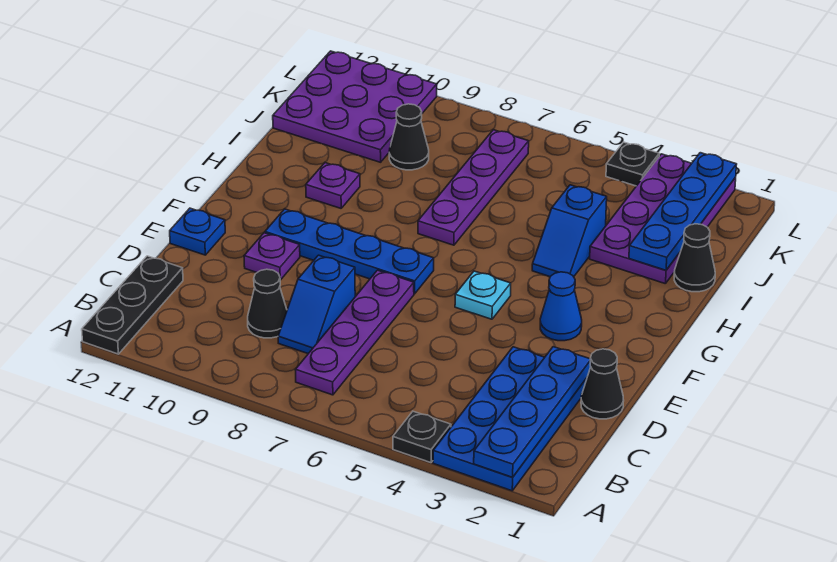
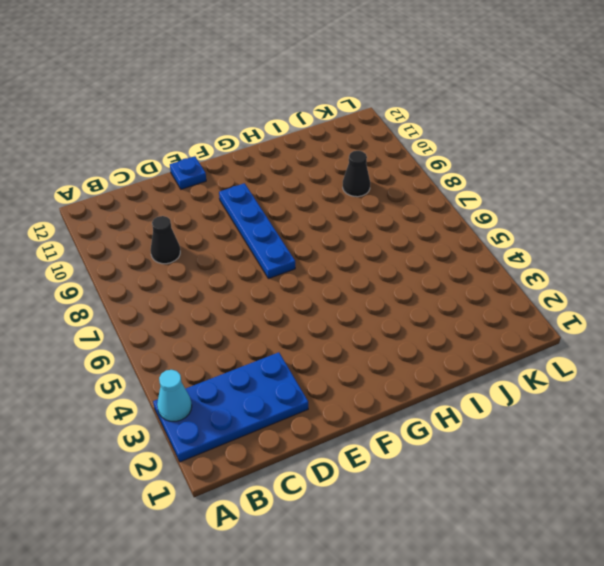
cyan cone A3 level 2 -> none
none -> black plate A4 level 1
none -> black plate A12:C12 level 1
none -> purple plate B7:E7 level 1

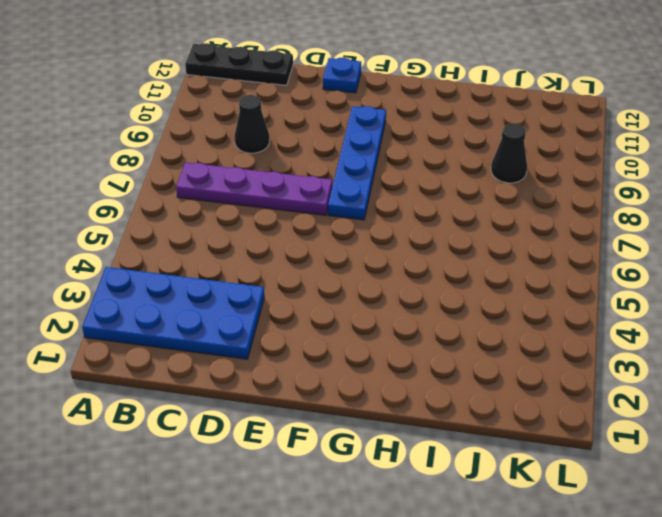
none -> black plate A4 level 1
none -> blue slope C8:D8 level 1 top D
none -> black cone D1 level 1

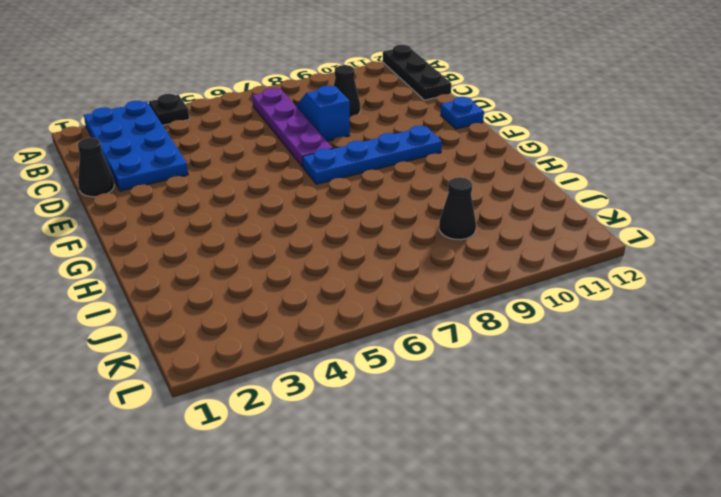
none -> purple plate E10 level 1
none -> blue cone F3 level 1
none -> cyan plate F5 level 1

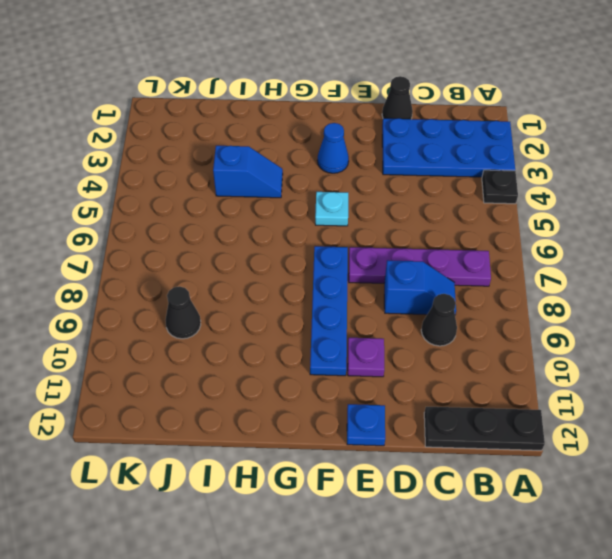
none -> purple plate H7:K7 level 1
none -> purple plate H10 level 1
none -> black cone I1 level 1

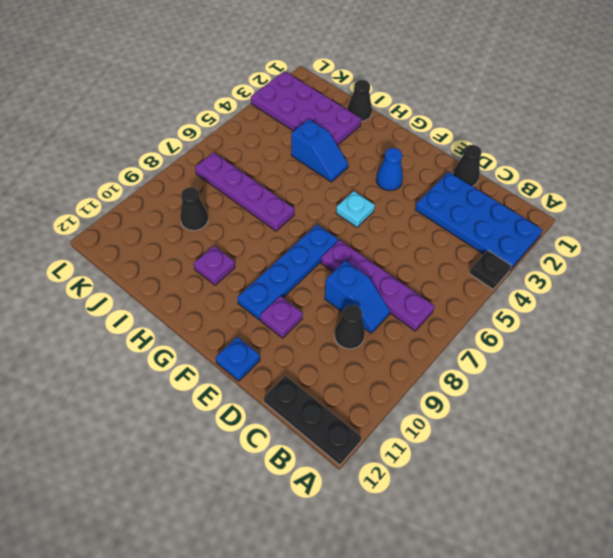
none -> purple plate J10:L12 level 1
none -> black plate L4 level 1
none -> blue plate A2:D2 level 2

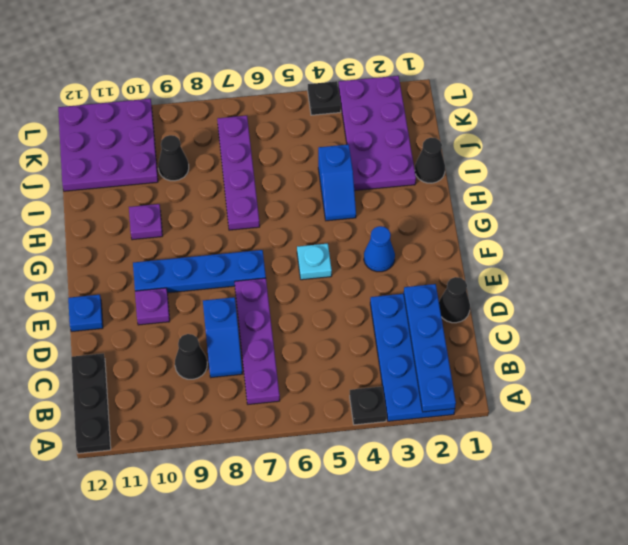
none -> blue plate I2:L2 level 2

